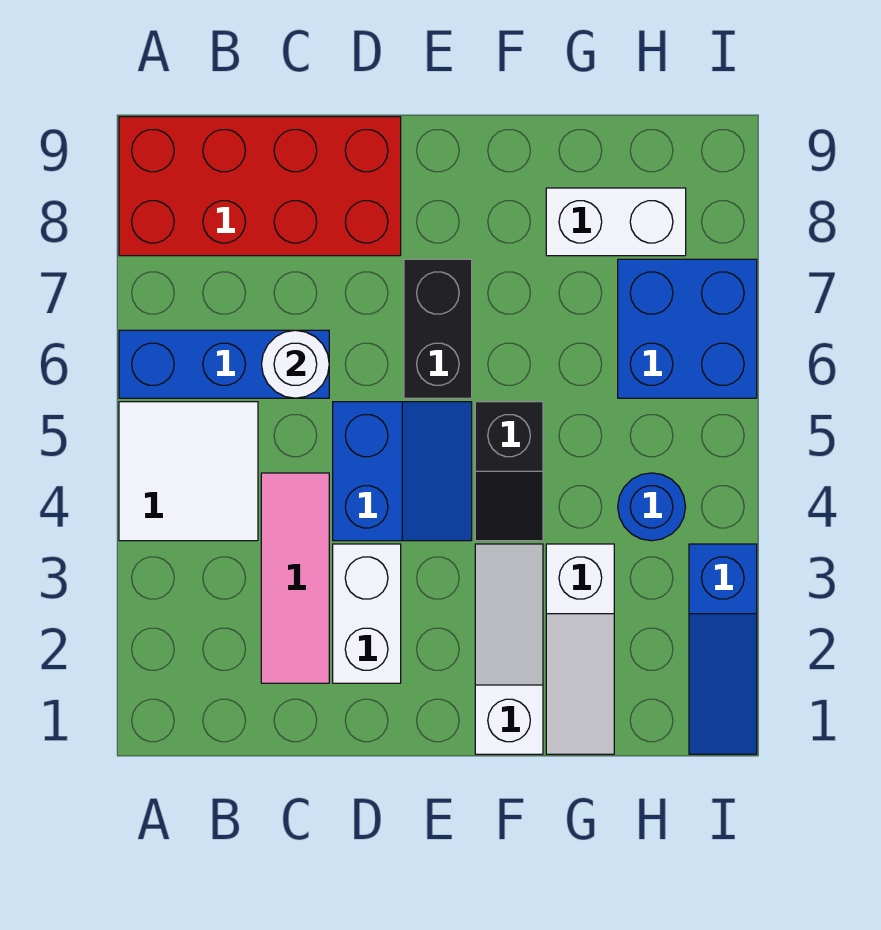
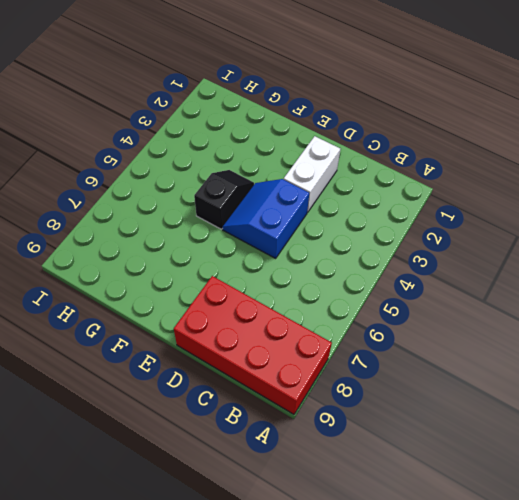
none -> white tile A4:B5 level 1
none -> blue brick A6:C6 level 1
none -> pink tile C2:C4 level 1

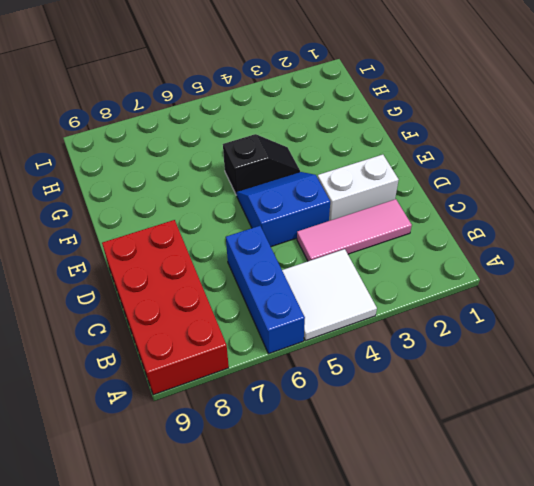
none -> black brick E6:E7 level 1
none -> white slope F1:F3 level 1 top 1
none -> white slope G1:G3 level 1 top 3

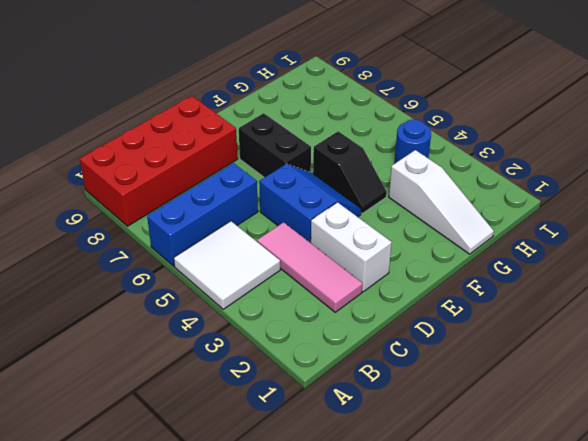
none -> white slope F1:F3 level 1 top 1
none -> white brick G8:H8 level 1
none -> blue brick H6:I7 level 1

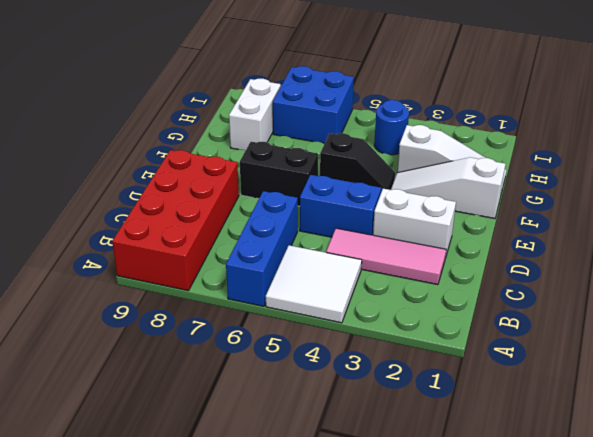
none -> blue slope I1:I3 level 1 top 3
none -> white round brick C6 level 2

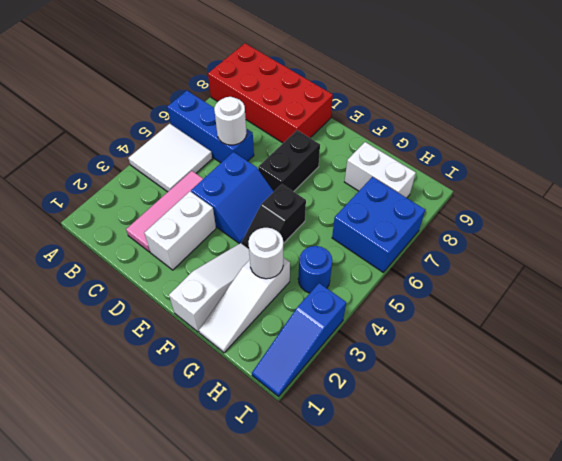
white round brick G3 level 2 -> none

